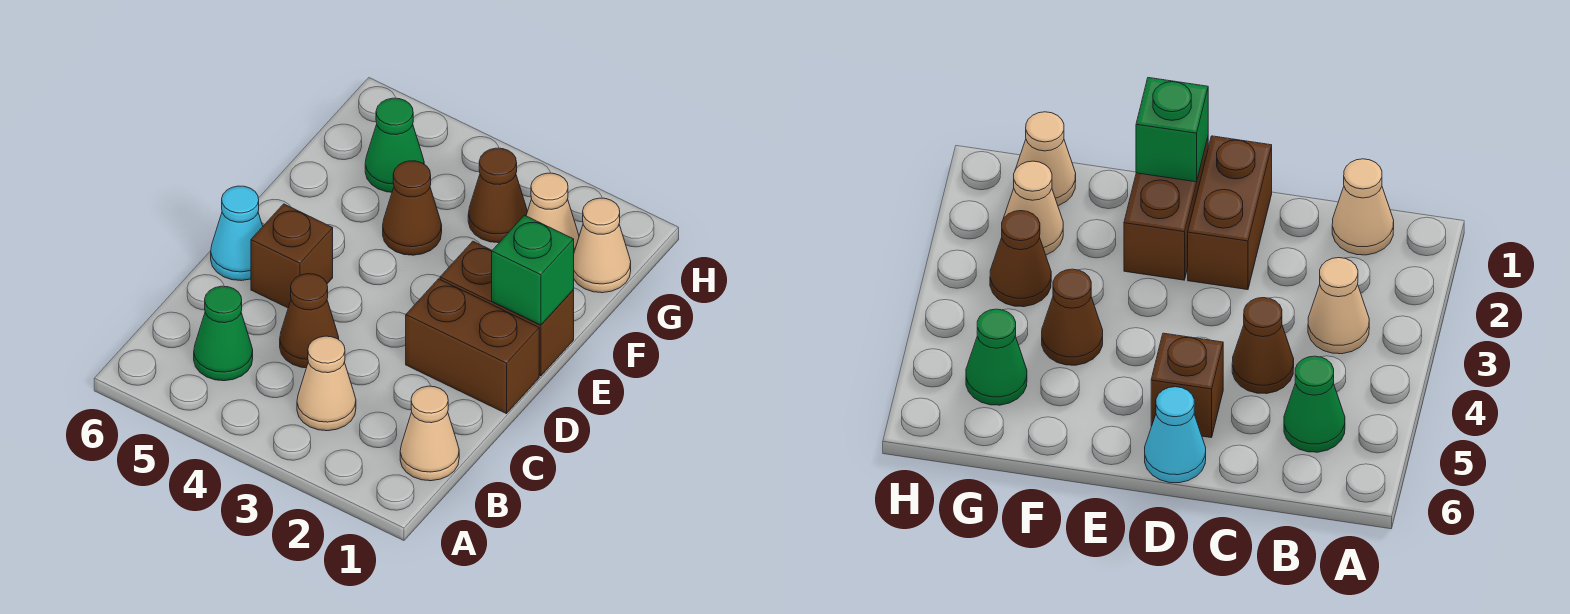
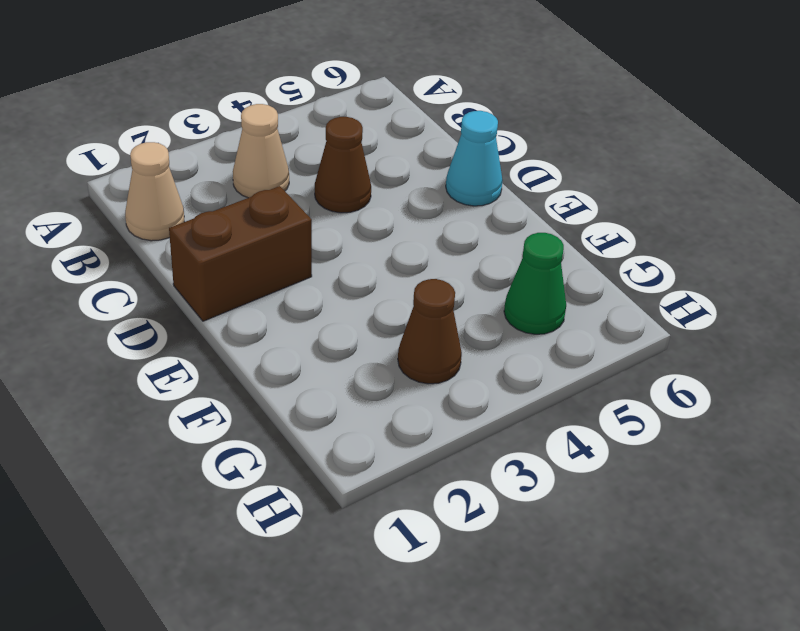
none -> green cone B5 level 1
none -> brown brick D5 level 1
none -> brown brick E1:E2 level 1

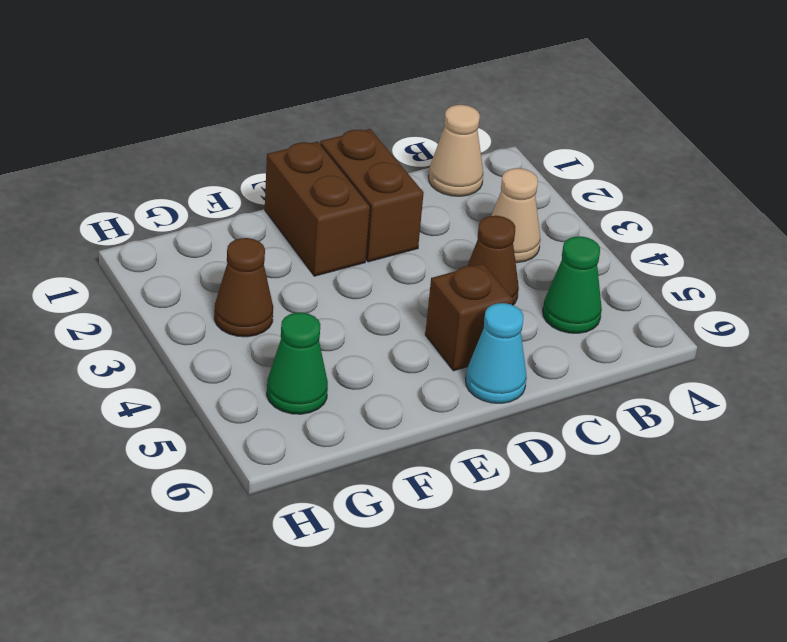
none -> brown cone F4 level 1
none -> tan cone G1 level 1
none -> tan cone G2 level 1

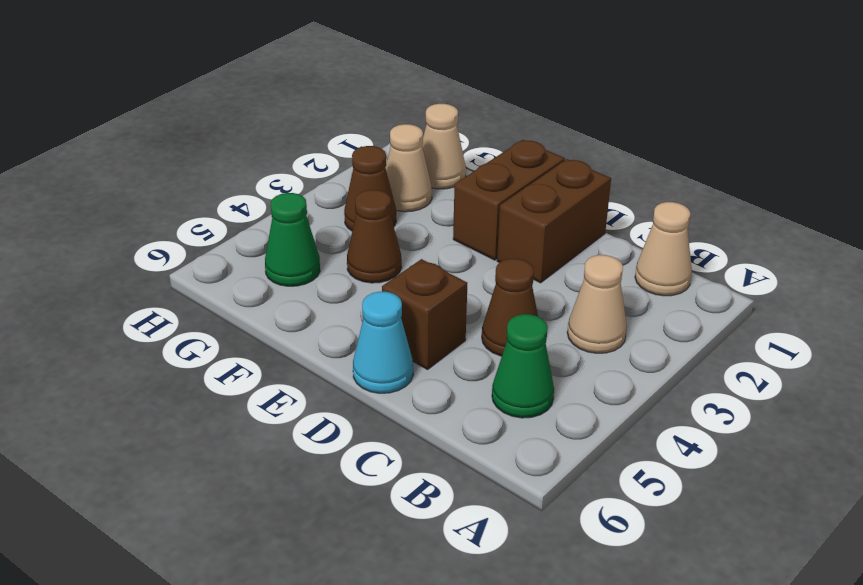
none -> green brick E1 level 2

